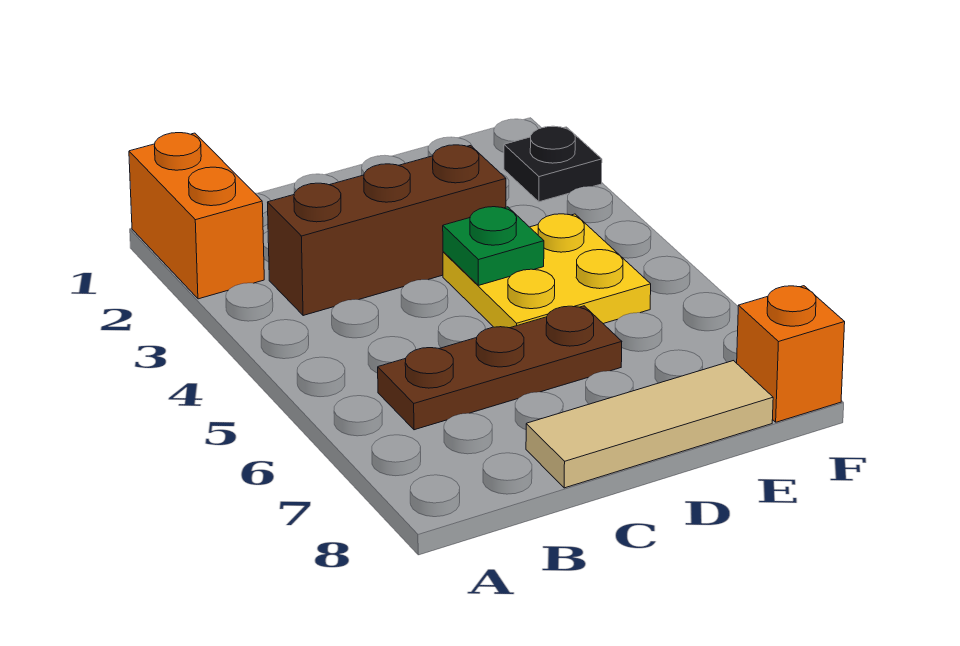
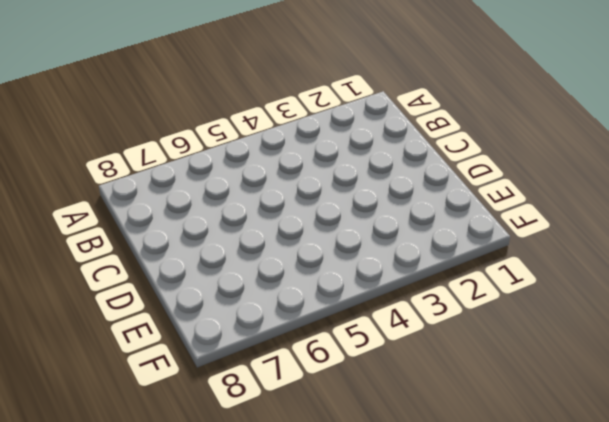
none -> orange brick A1:A2 level 1
none -> brown brick B3:D3 level 1

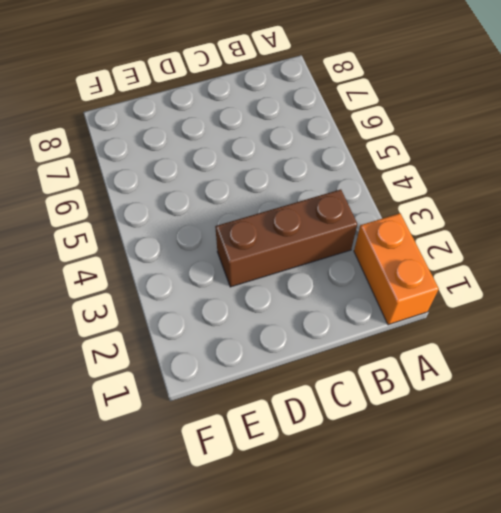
none -> brown plate B6:D6 level 1
none -> tan tile C8:E8 level 1

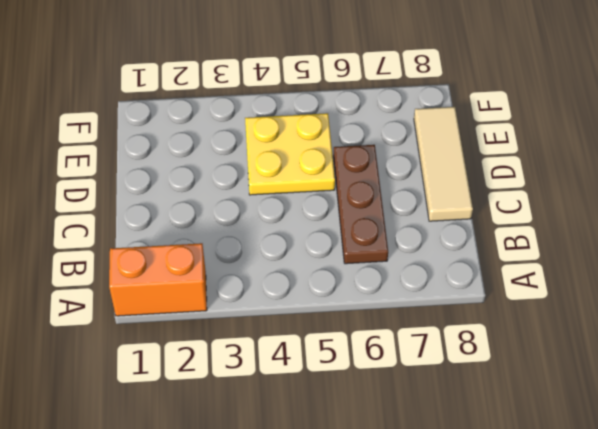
none -> brown brick B3:D3 level 1
none -> black plate F2 level 1

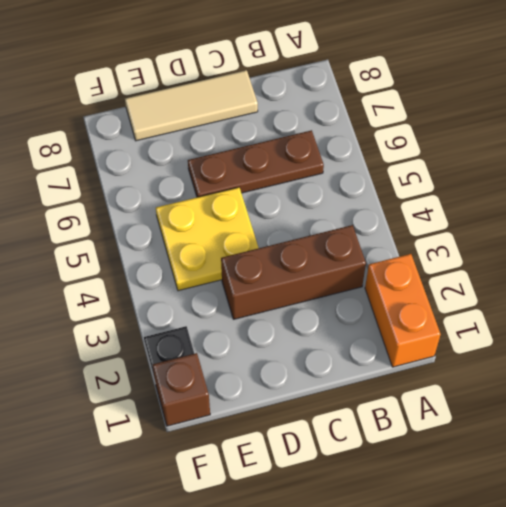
brown brick F1 level 1 -> none
none -> orange brick F8 level 1
none -> green plate D4 level 2

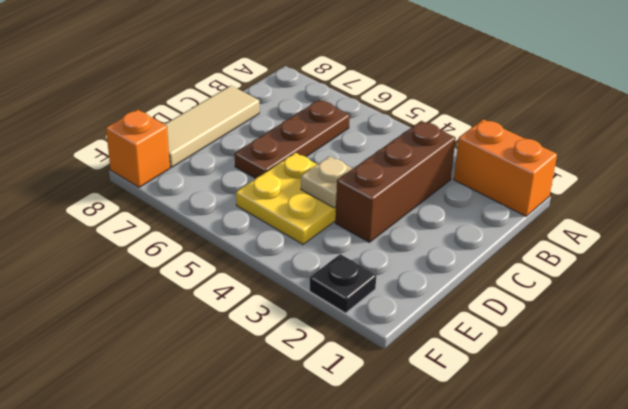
tan plate D4 level 2 -> green plate D4 level 2

